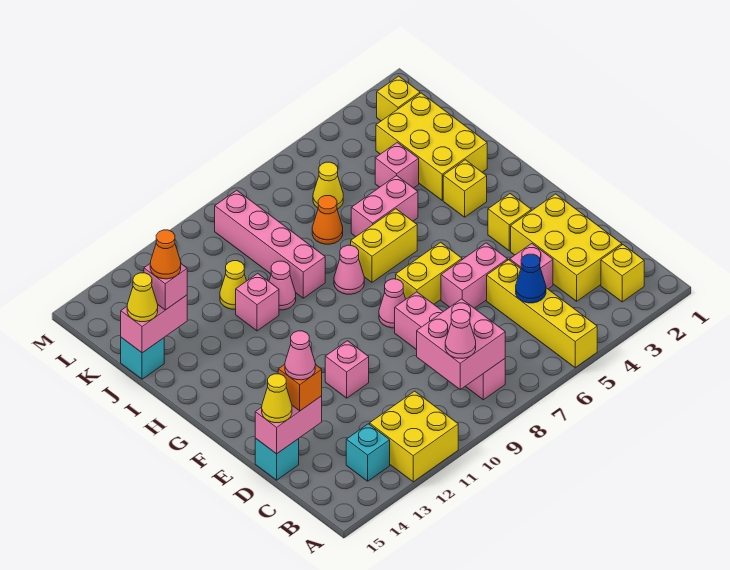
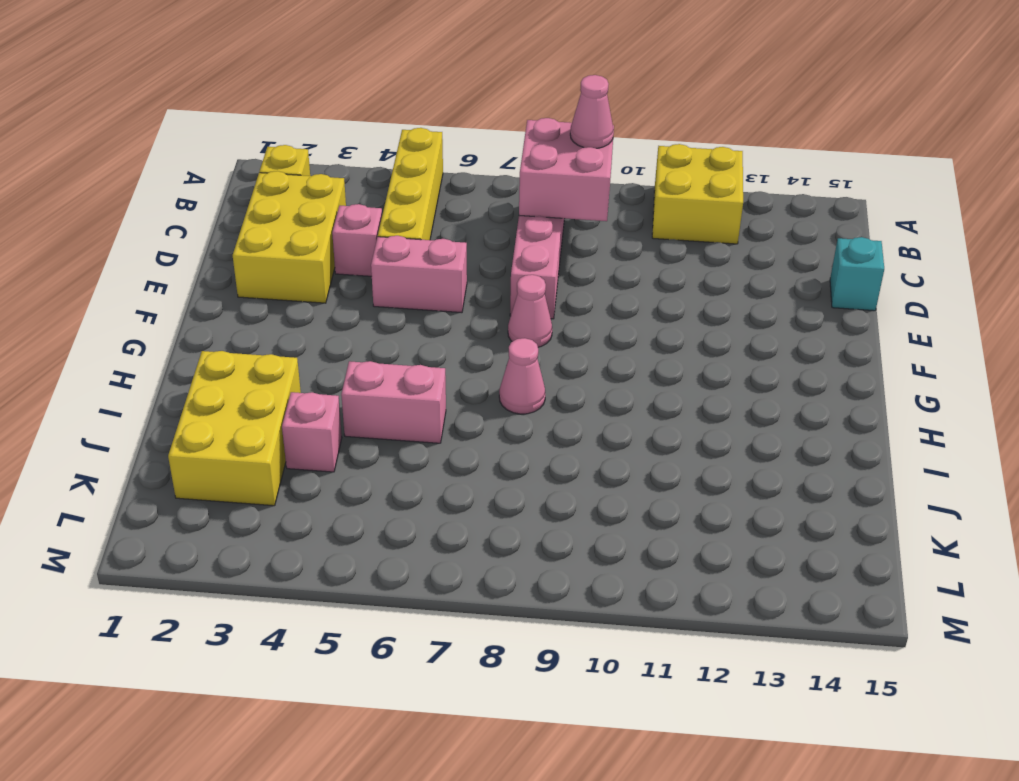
none -> cyan brick B13 level 1
none -> pink brick E11 level 1
none -> yellow brick F3 level 1
none -> yellow brick F6:F7 level 1

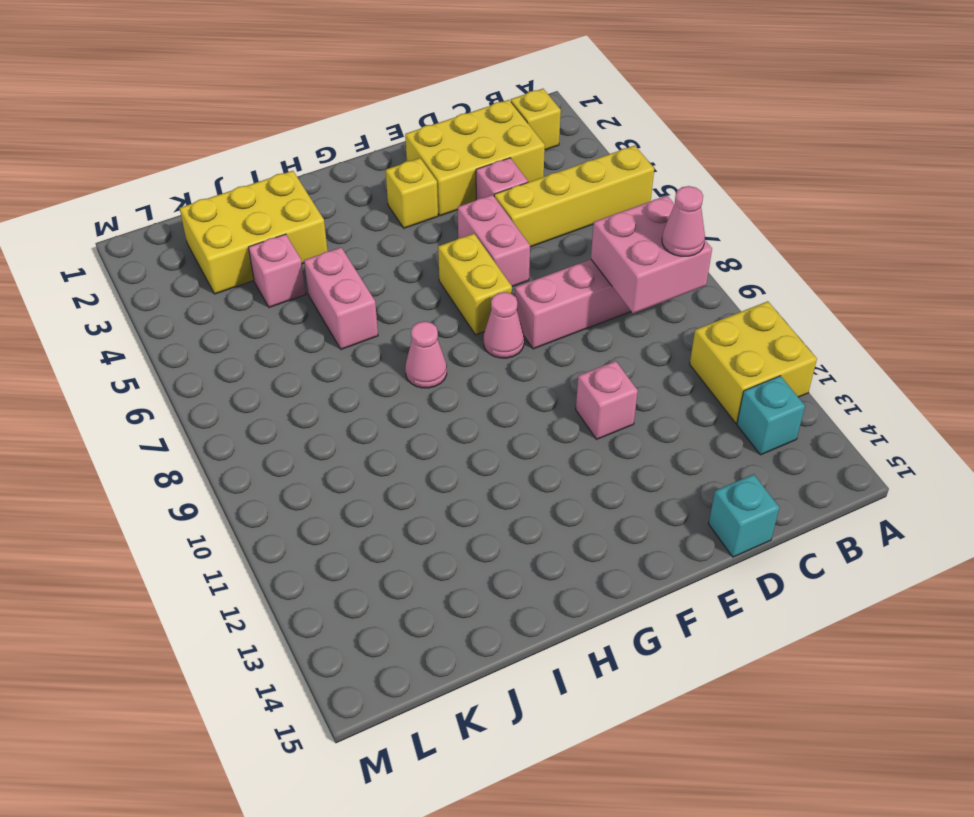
none -> yellow brick H3 level 1
none -> yellow brick H6:H7 level 1
none -> pink brick I9:L9 level 1
none -> pink cone I10 level 1

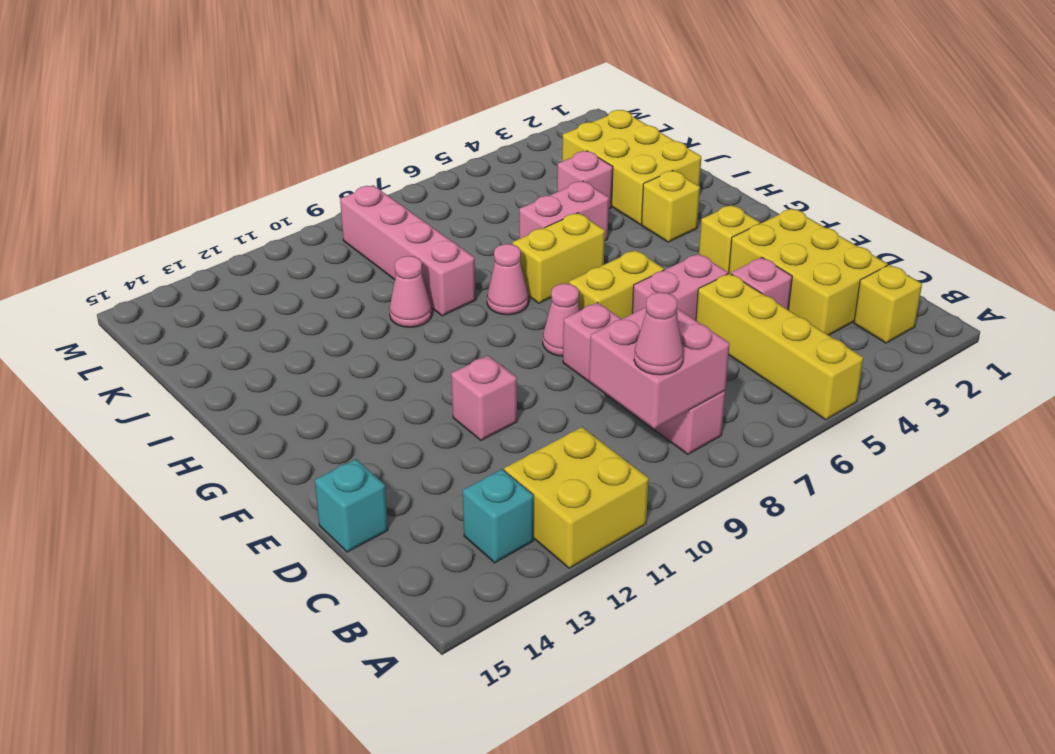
none -> pink brick I11 level 1
none -> orange cone J7 level 1
none -> yellow cone J11 level 1
none -> cyan brick J15 level 1

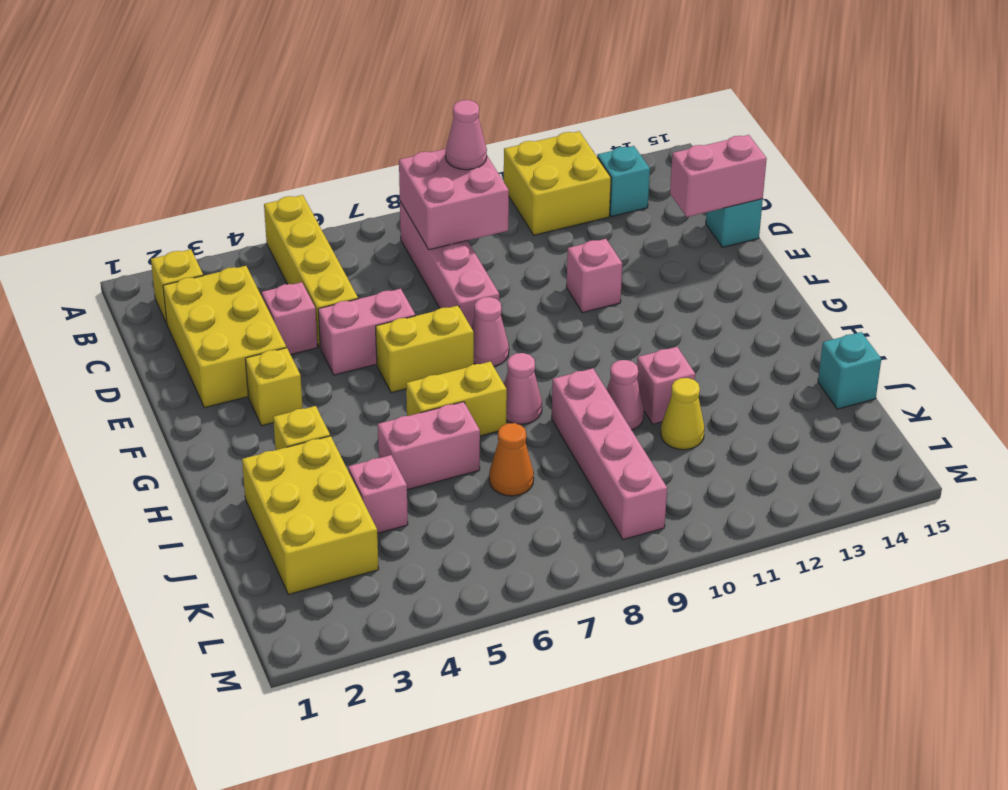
none -> yellow cone K6 level 1
none -> yellow brick L2 level 1
none -> blue cone C5 level 2
none -> pink brick J14:J15 level 2

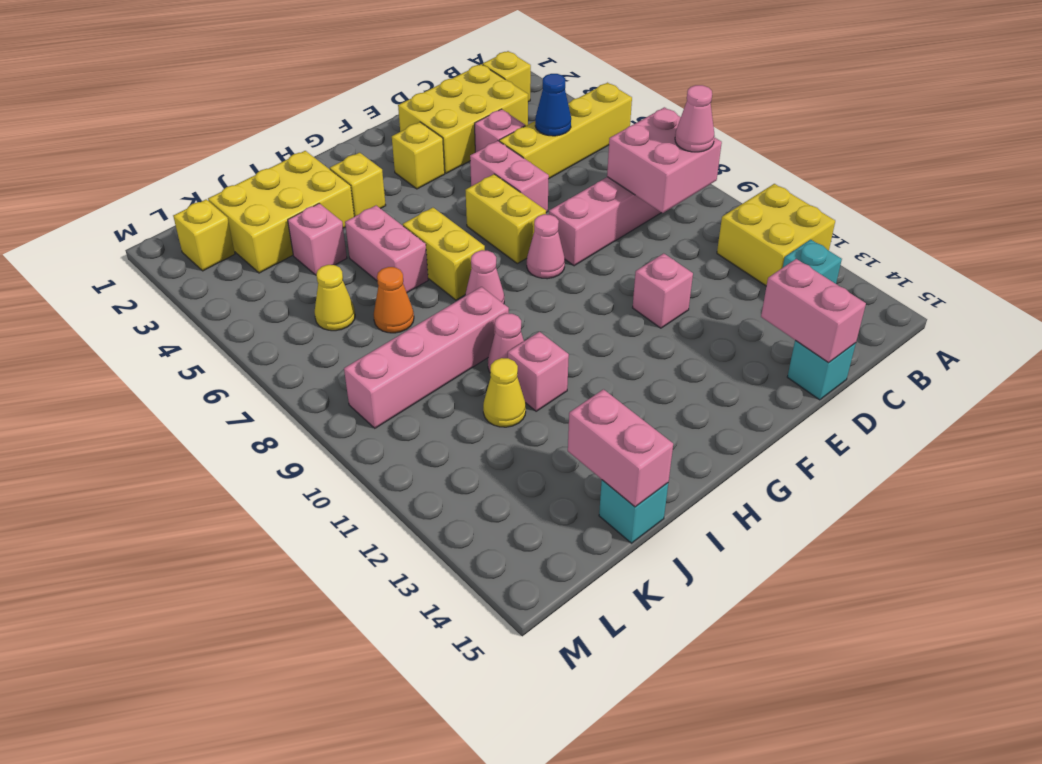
none -> orange brick D14 level 3
none -> yellow cone D15 level 3
none -> pink brick J14 level 3
none -> yellow cone J15 level 3

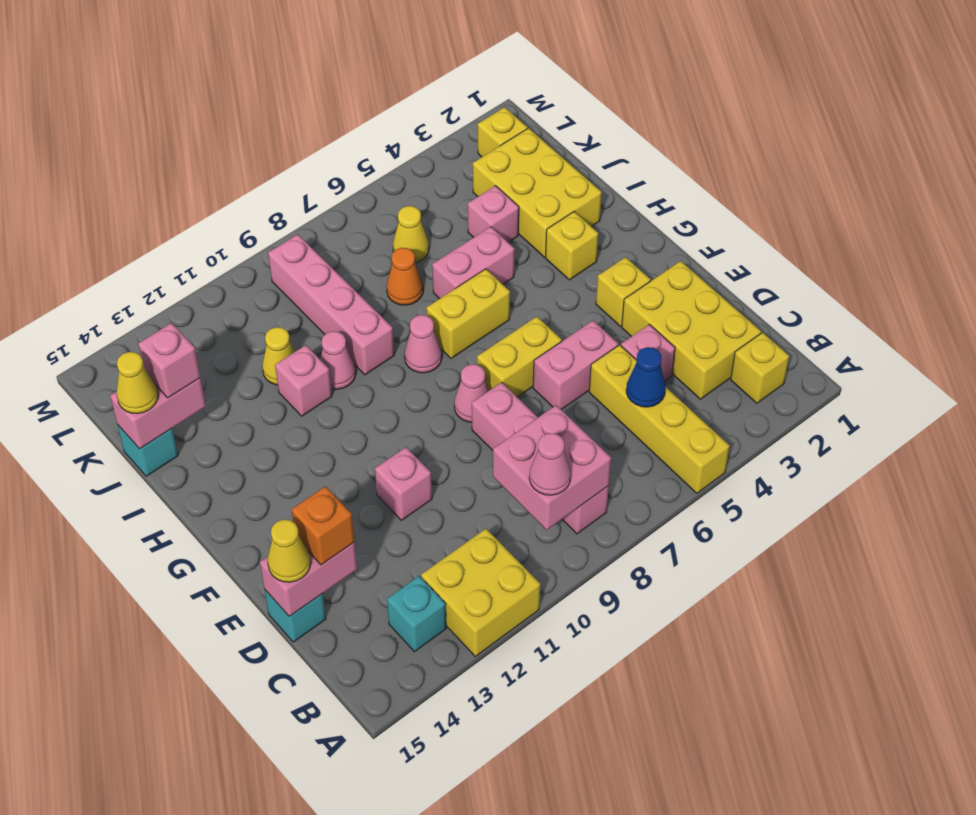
none -> pink cone D14 level 4
none -> orange cone J14 level 4

